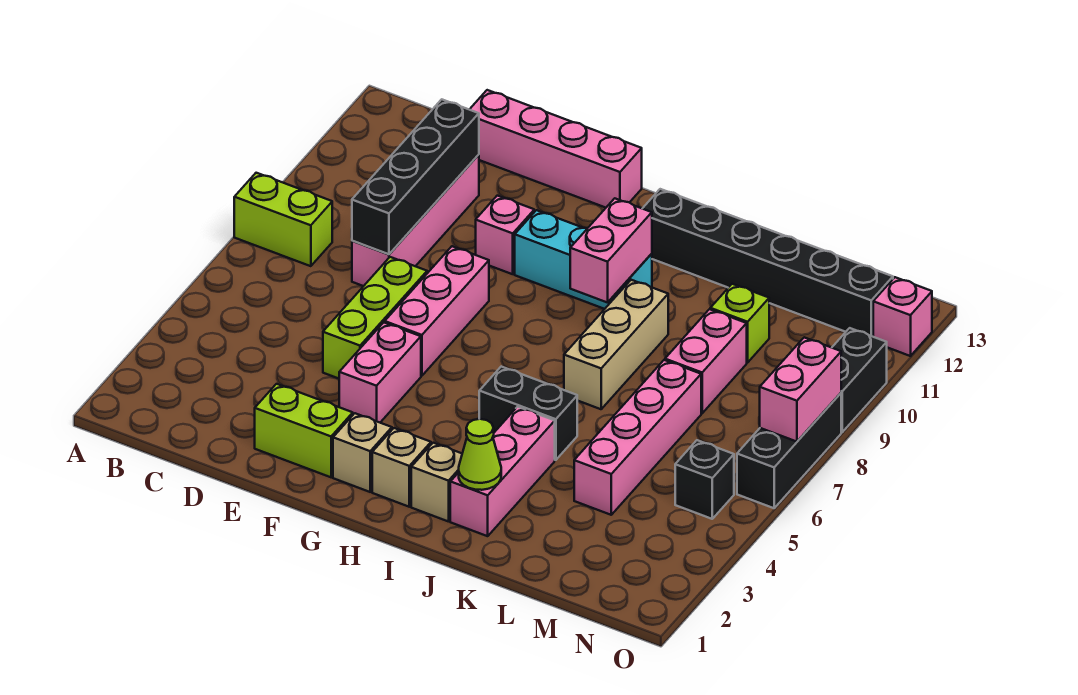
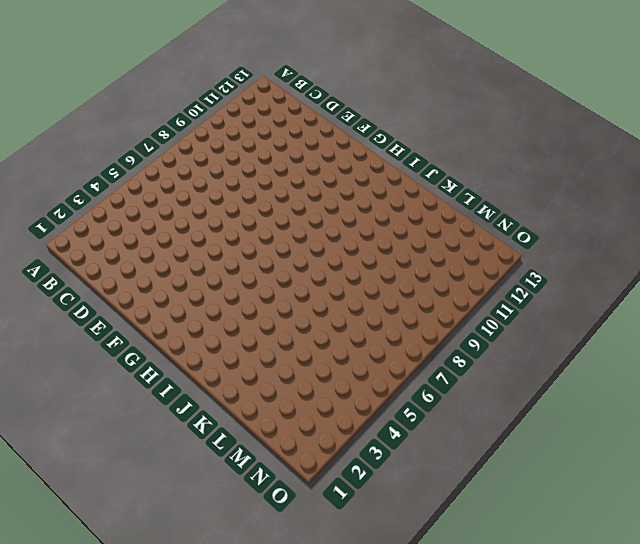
none -> lime brick A8:B8 level 1
none -> pink brick D8:D11 level 1
none -> pink brick D13:G13 level 1

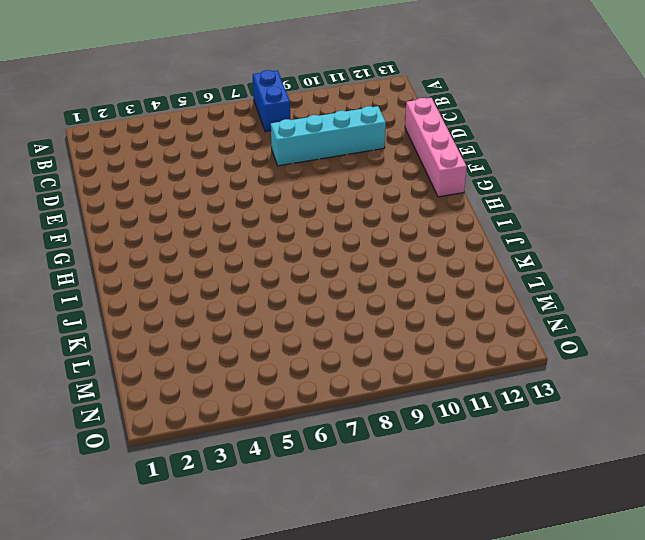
blue brick A8:B8 level 1 -> lime brick A8:B8 level 1
cyan brick D8:D11 level 1 -> pink brick D8:D11 level 1
none -> lime brick E2:F2 level 1
none -> lime brick E5:E7 level 1
none -> pink brick F4:F5 level 1

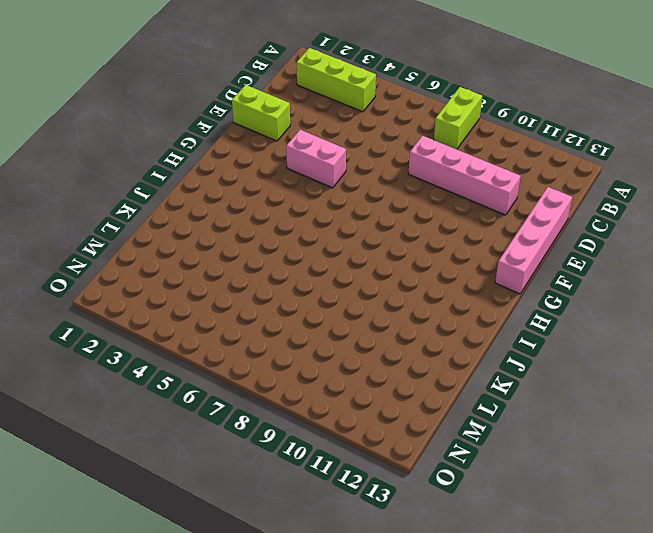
lime brick B2:B4 level 1 -> lime brick E5:E7 level 1
lime brick E1:E2 level 1 -> lime brick E2:F2 level 1
none -> pink brick F6:F8 level 1
none -> pink brick F10 level 1
none -> tan brick G2 level 1

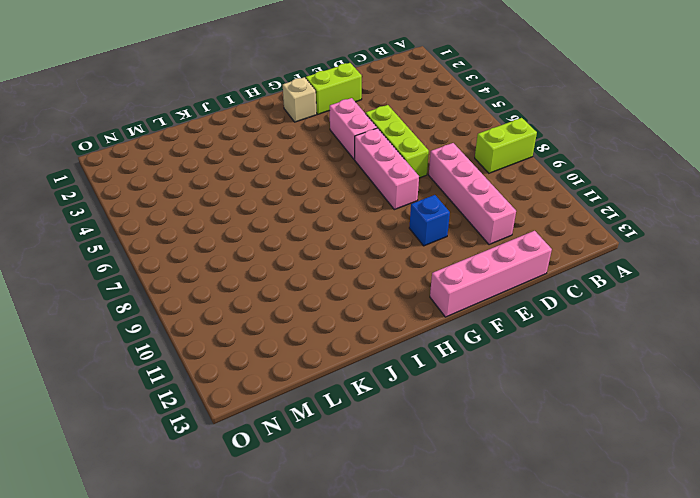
blue brick F10 level 1 -> pink brick F10 level 1
none -> cyan brick G10:I10 level 1
none -> tan brick H2 level 1
none -> tan brick I2 level 1

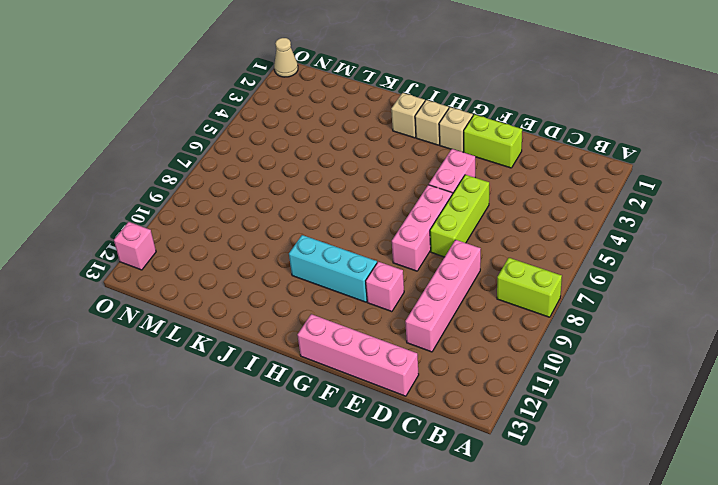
tan cone O1 level 1 -> none
none -> black brick I5:J5 level 1
none -> black brick I12:N12 level 1
none -> pink brick J2:J4 level 1

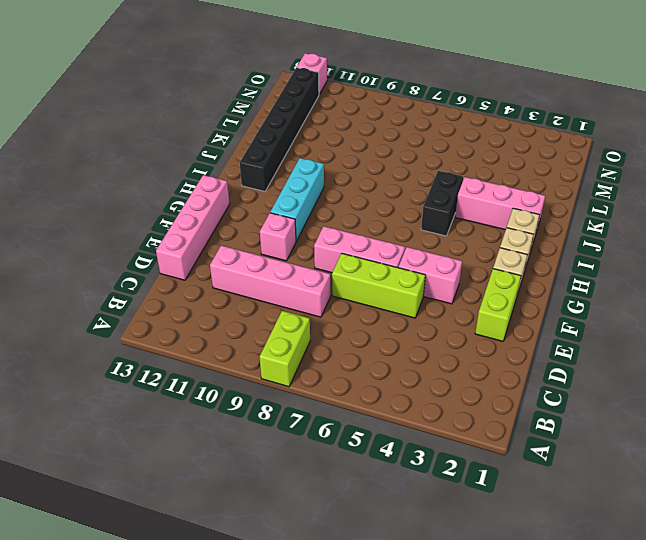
none -> tan brick J7:J9 level 1
none -> pink brick L4:L7 level 1
none -> pink brick L8:L9 level 1

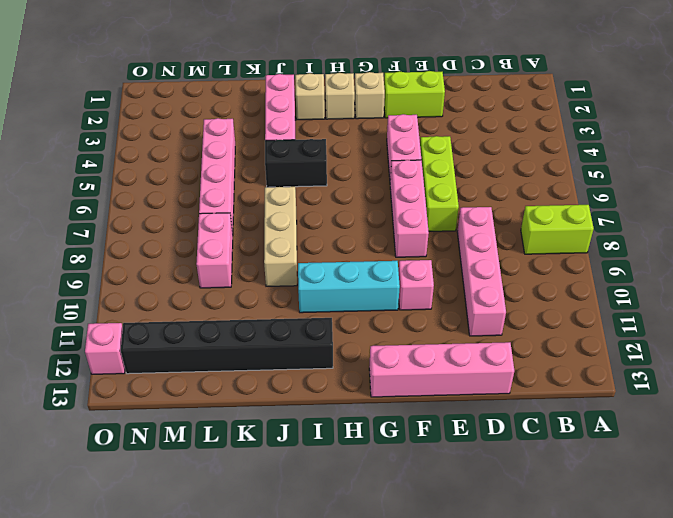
none -> lime brick L10 level 1
none -> black brick N5 level 1
none -> black brick O6:O8 level 1

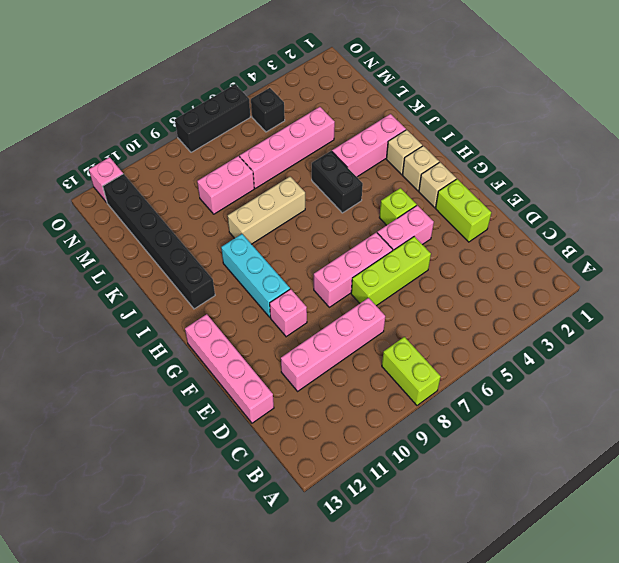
lime brick G4 level 1 -> lime brick L10 level 1
none -> black brick O9:O10 level 1
none -> black brick D8:D11 level 2
none -> pink brick I9:I10 level 2

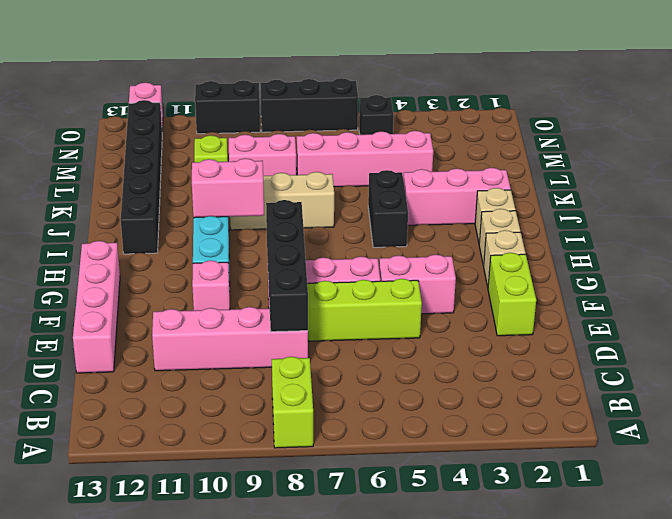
black brick D8:G8 level 2 -> black brick D8:D11 level 2
none -> lime cone J2 level 2
none -> pink brick O7:O8 level 2

